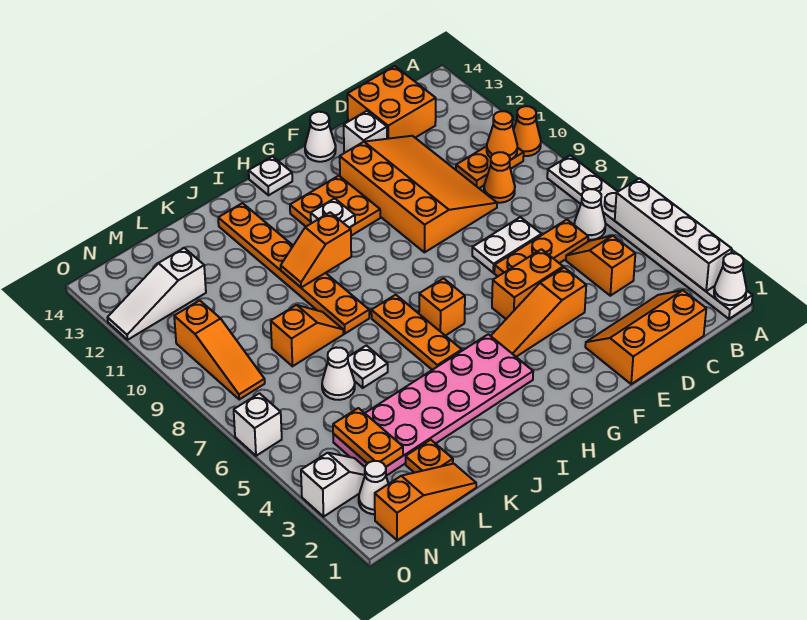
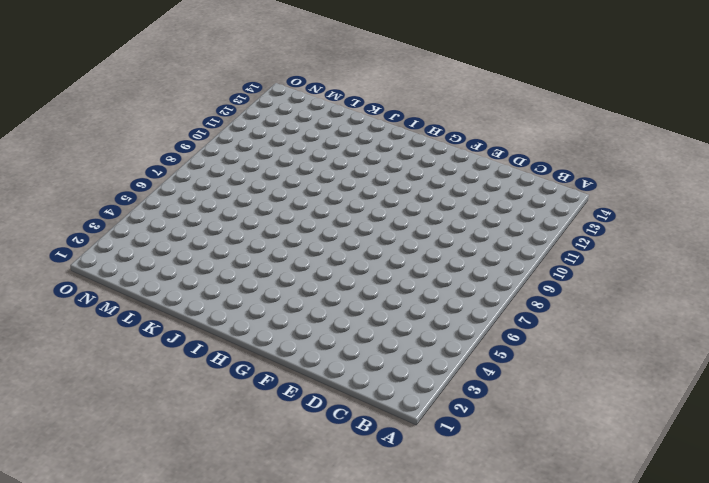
none -> white plate A1:A8 level 1
none -> orange cone A10 level 1
none -> white cone B6 level 1
none -> orange plate B10:C10 level 1

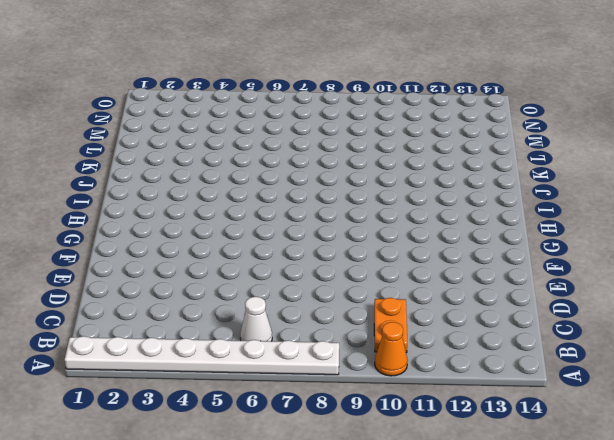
none -> orange slope C1:E2 level 1 top 1
none -> orange slope C4:C5 level 1 top 4
none -> orange plate C6:E6 level 1
none -> orange cone C9 level 1

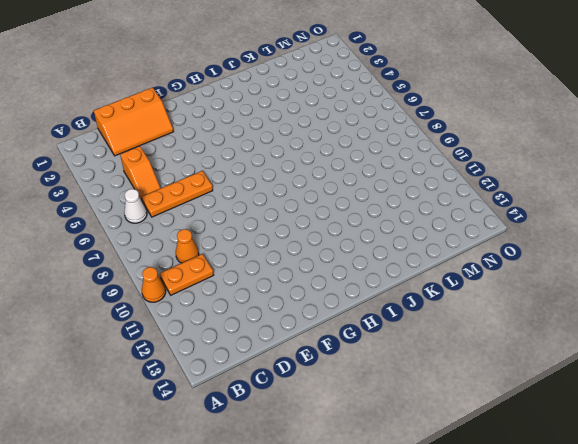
none -> white plate A1:A8 level 1
none -> orange brick C13:D14 level 1
none -> white plate D7:E7 level 1
none -> orange slope D9:F12 level 1 top F

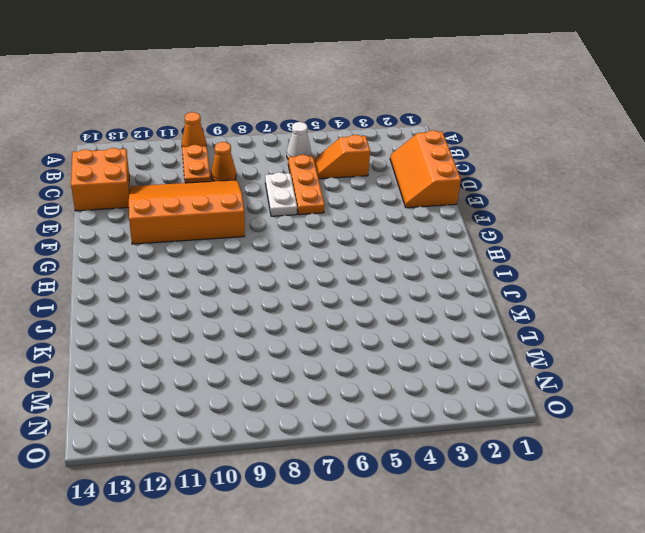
none -> white plate A1:A8 level 1
none -> orange slope E4:G4 level 1 top E
none -> orange brick E5:F5 level 1
none -> white brick E13 level 1

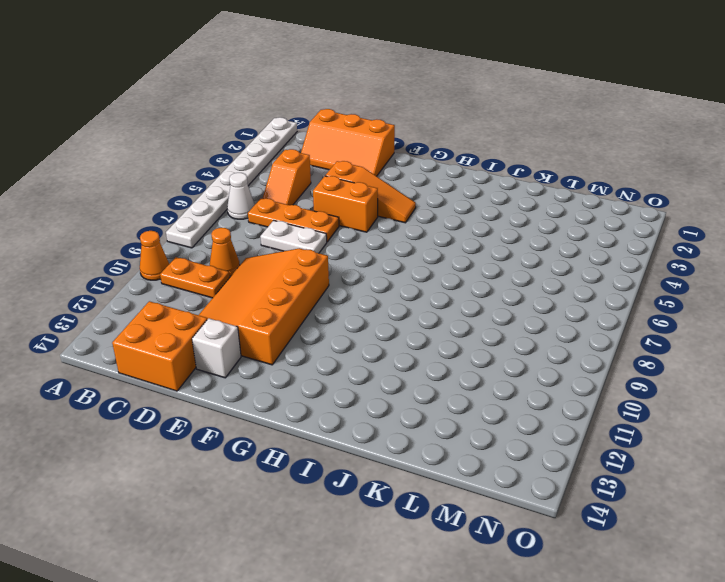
none -> white cone F14 level 1
none -> orange plate G11:H12 level 1
none -> pink plate H3:M4 level 1
none -> orange brick H6 level 1

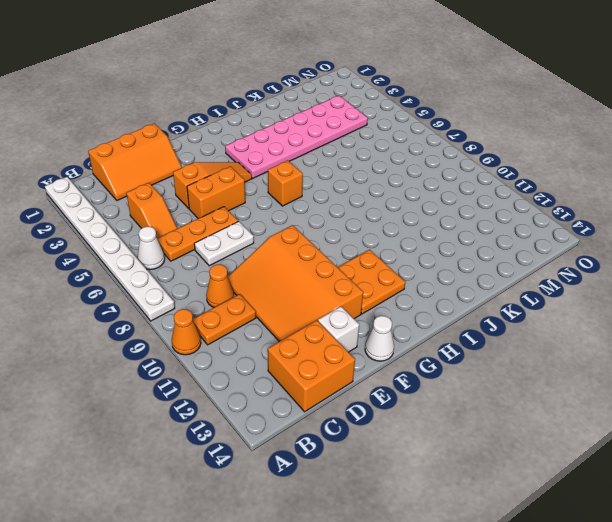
none -> white plate H14 level 1
none -> orange plate I5:I7 level 1
none -> orange plate J8:J13 level 1
none -> white plate K6 level 1

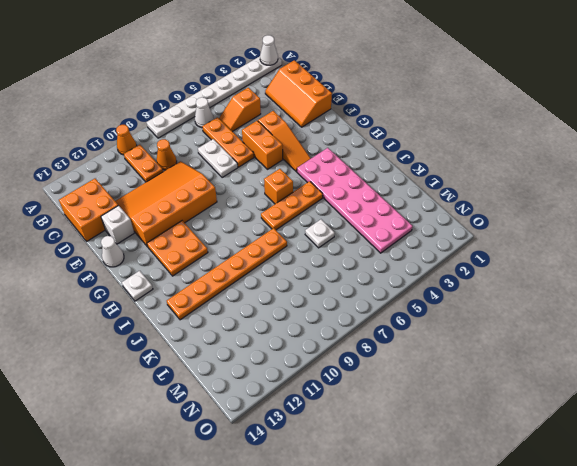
none -> orange slope K8:L8 level 1 top L
none -> orange slope L1:N1 level 1 top N
none -> orange plate L2 level 1
none -> white cone L6 level 1

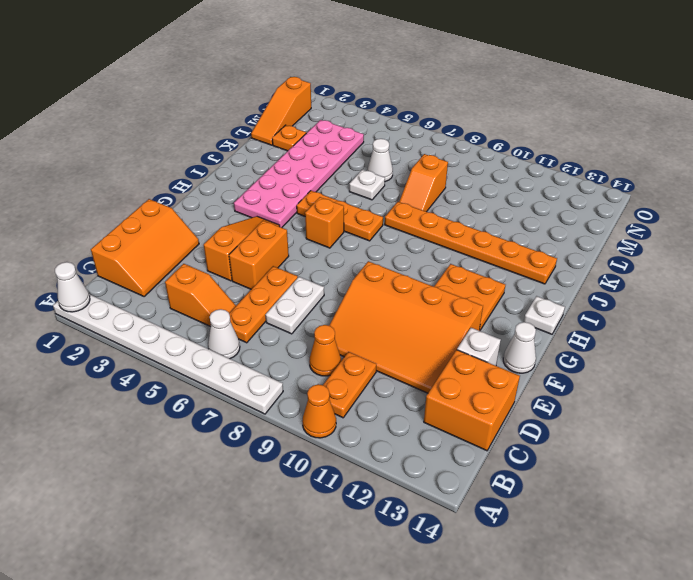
none -> white slope M12:O12 level 1 top M
none -> white cone N2 level 1
none -> white slope N3:O3 level 1 top O
none -> orange slope N8:N10 level 1 top 10

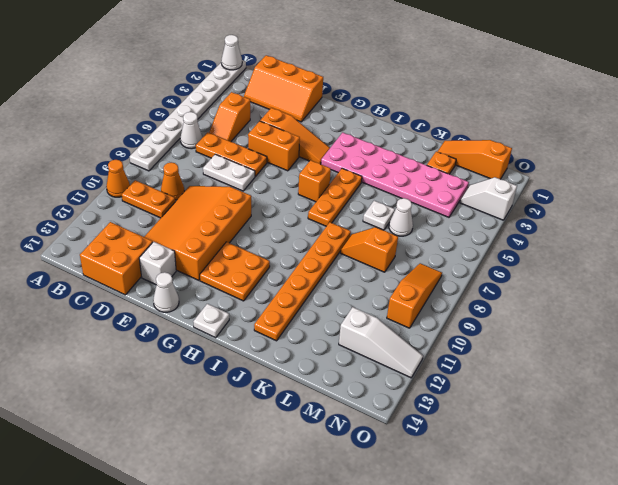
none -> white cone N2 level 1
none -> white brick O6 level 1
none -> white brick A2:A5 level 2
none -> orange cone B10 level 2

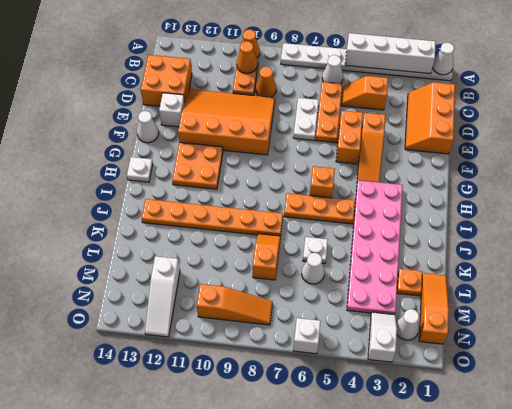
none -> white plate H11 level 2
none -> orange slope I10:J10 level 2 top I
none -> orange plate M3:M4 level 2

